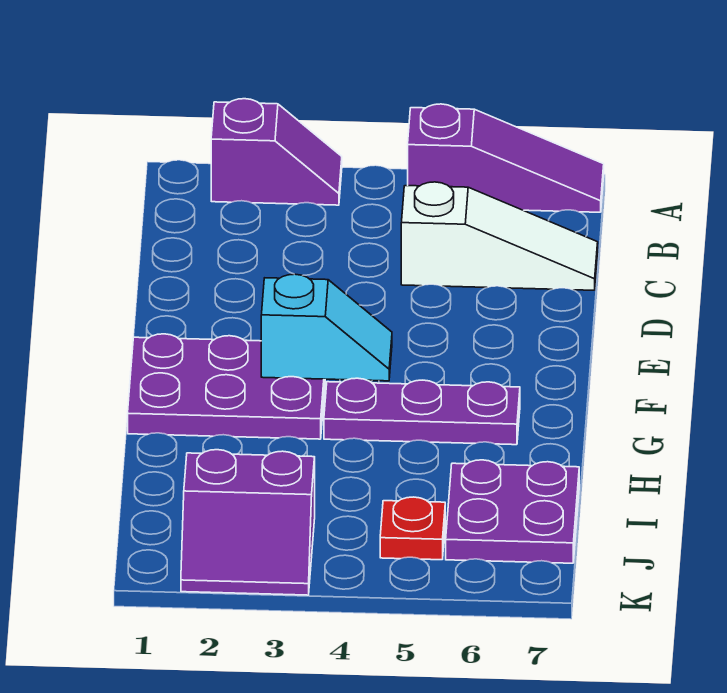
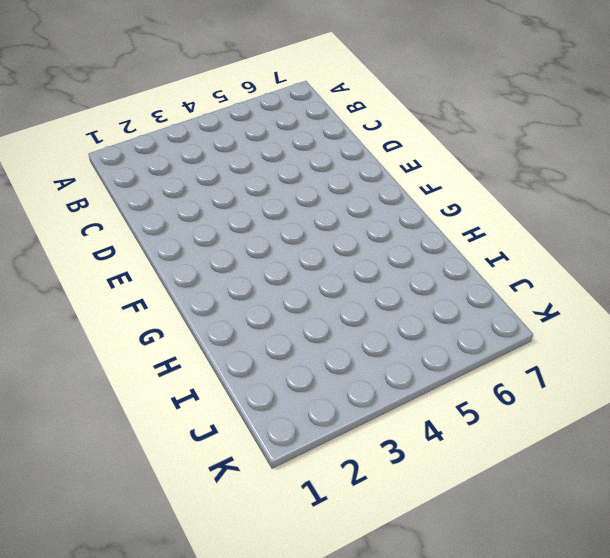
none -> purple slope A2:A3 level 1 top 2
none -> purple slope A5:A7 level 1 top 5

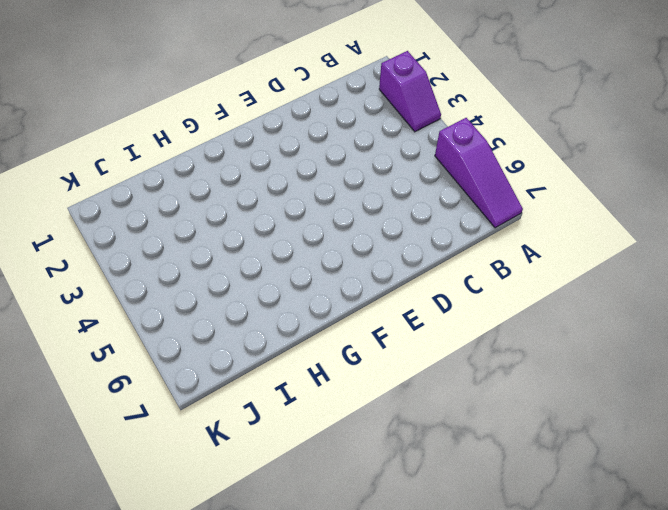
none -> white slope C5:C7 level 1 top 5
none -> purple plate F1:G3 level 1

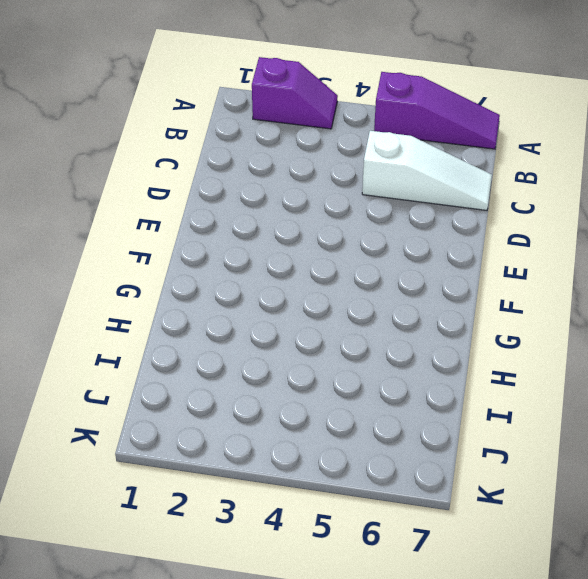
none -> purple plate F1:G3 level 1
none -> purple plate G4:G6 level 1

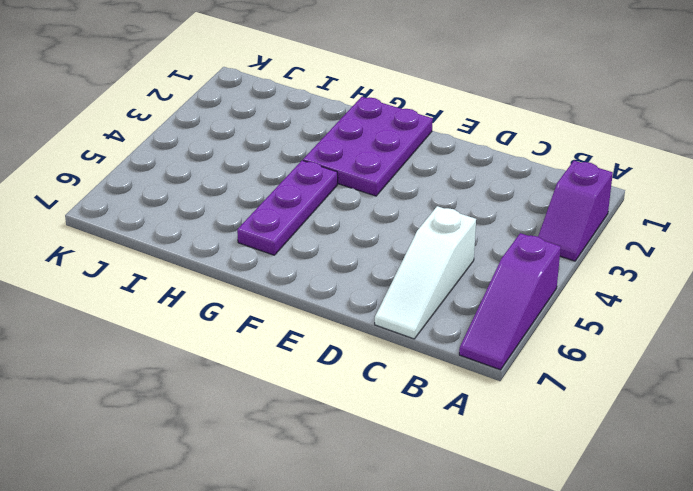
none -> purple plate I6:J7 level 1
none -> purple slope J2:K3 level 1 top J

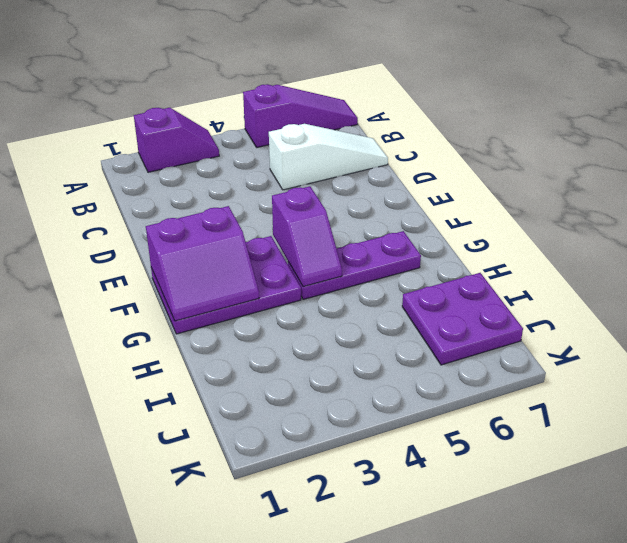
purple slope F1:G2 level 2 top F -> purple slope J2:K3 level 1 top J
purple slope F4:G4 level 2 top F -> cyan slope F3:F4 level 2 top 3
none -> red plate J5 level 1

